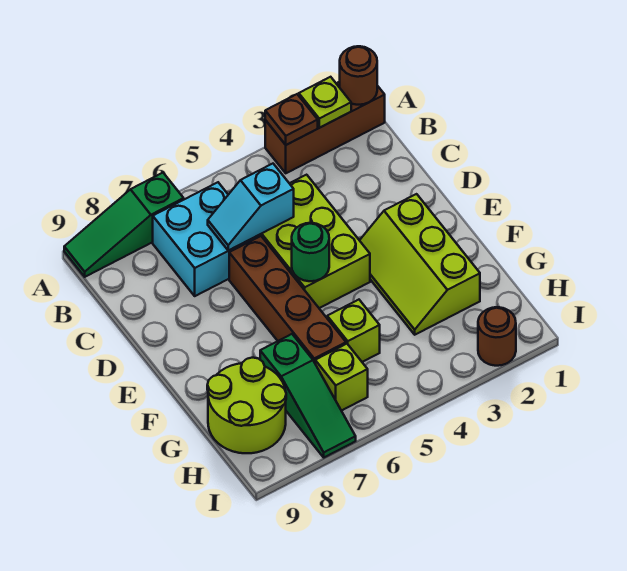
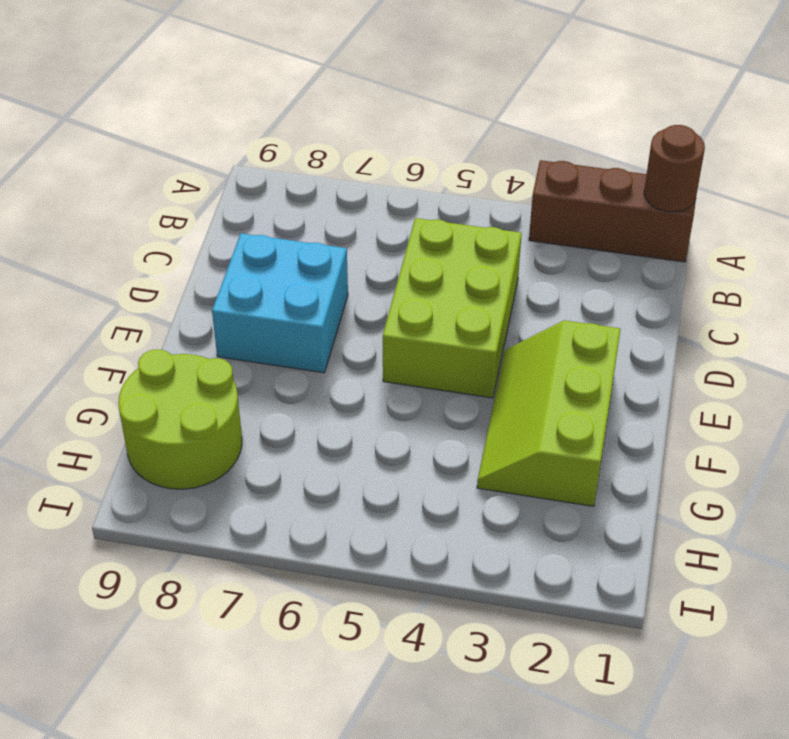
cyan brick D7:E8 level 1 -> cyan brick B6:C7 level 1
none -> green slope A7:A9 level 1 top 7
none -> brown brick D6:G6 level 1
none -> lime brick G5 level 1

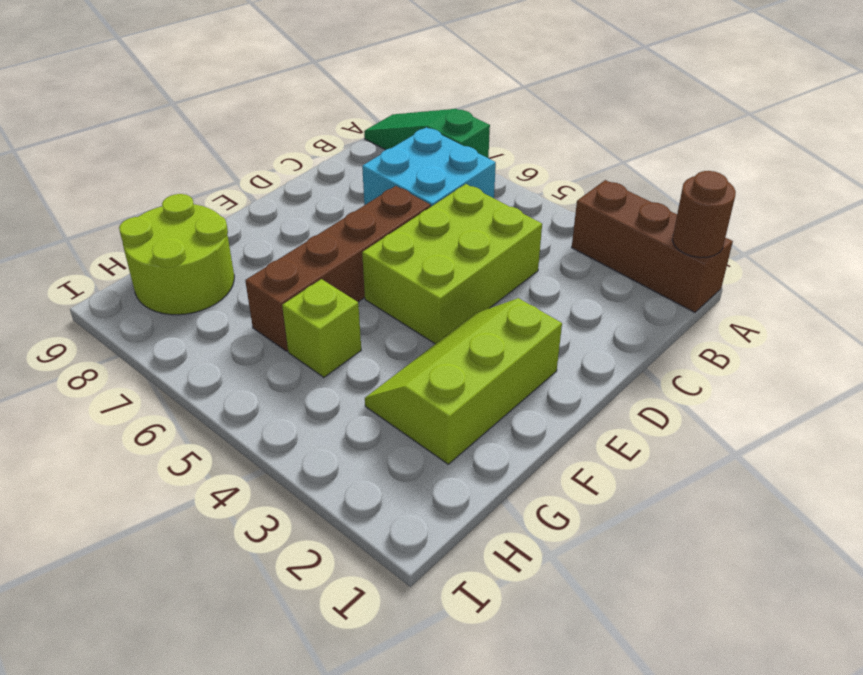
none -> green slope G7:I7 level 1 top G
none -> lime brick H6 level 1
none -> brown round brick I2 level 1

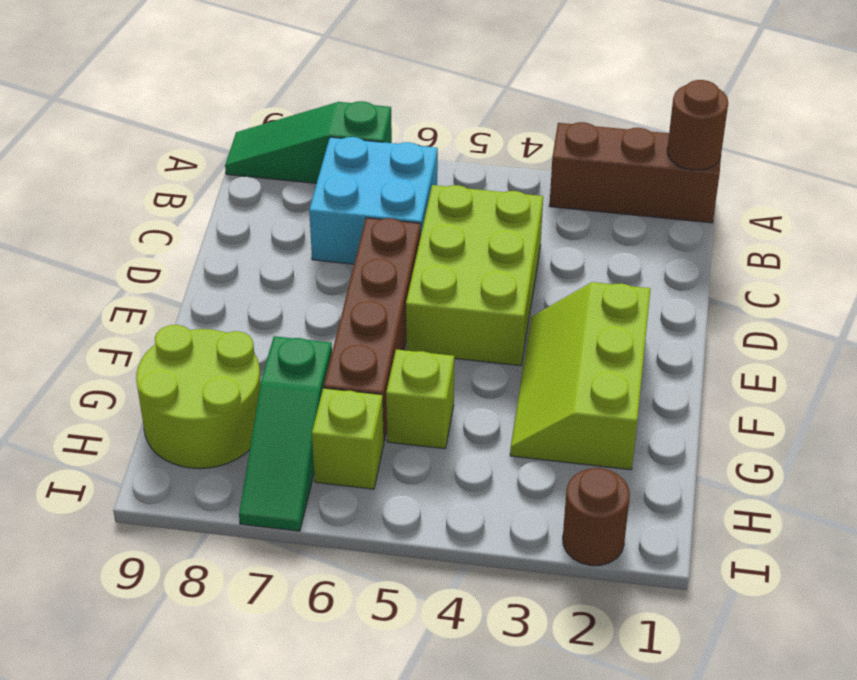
none -> lime plate A2 level 2
none -> brown plate A3 level 2
none -> cyan slope C5:C6 level 2 top 5

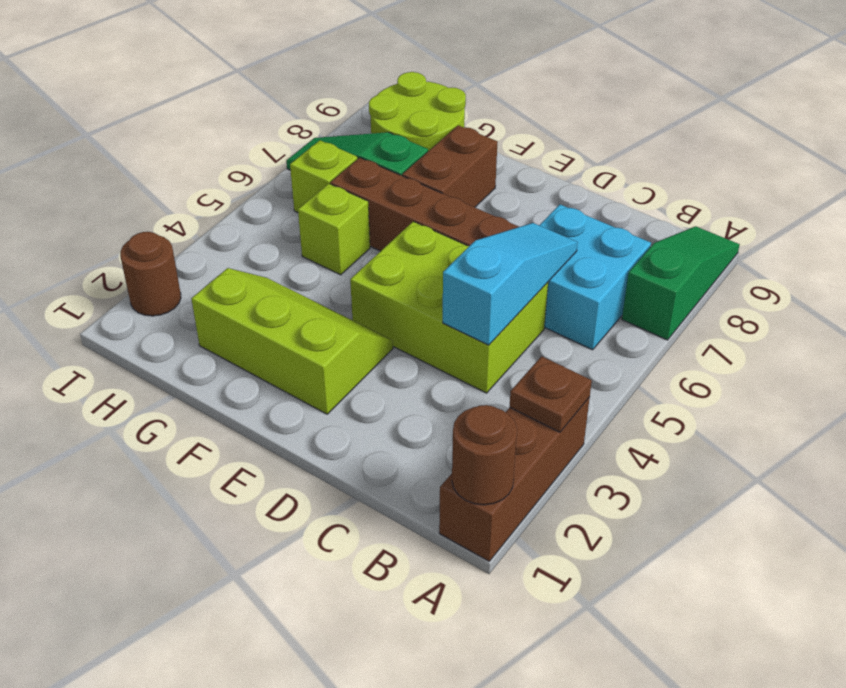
cyan slope C4:C6 level 2 top 4 -> cyan slope C5:C6 level 2 top 5
brown brick F7:F8 level 1 -> none
none -> lime plate A2 level 2
none -> green round brick E5 level 2

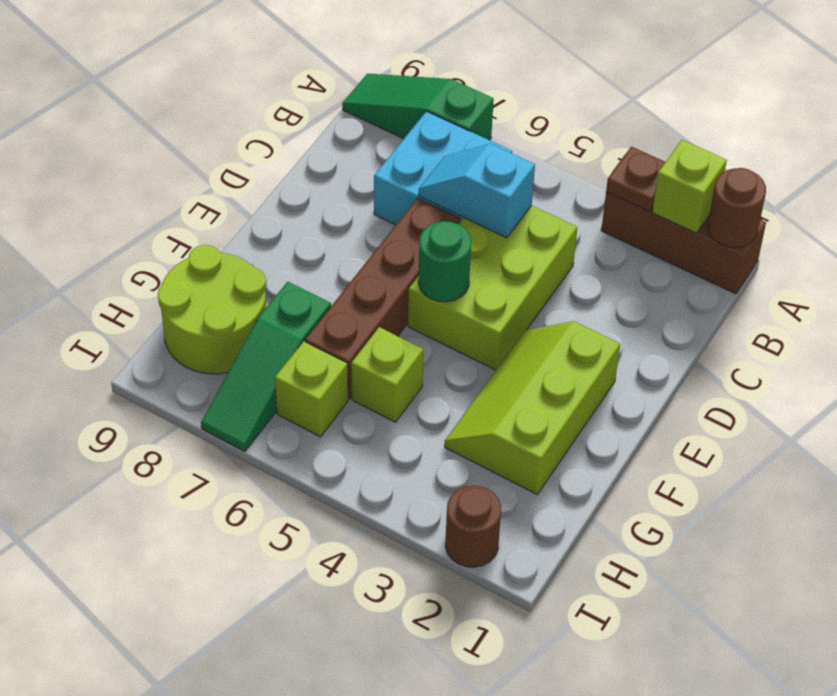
lime brick A2 level 2 -> lime plate A2 level 2

